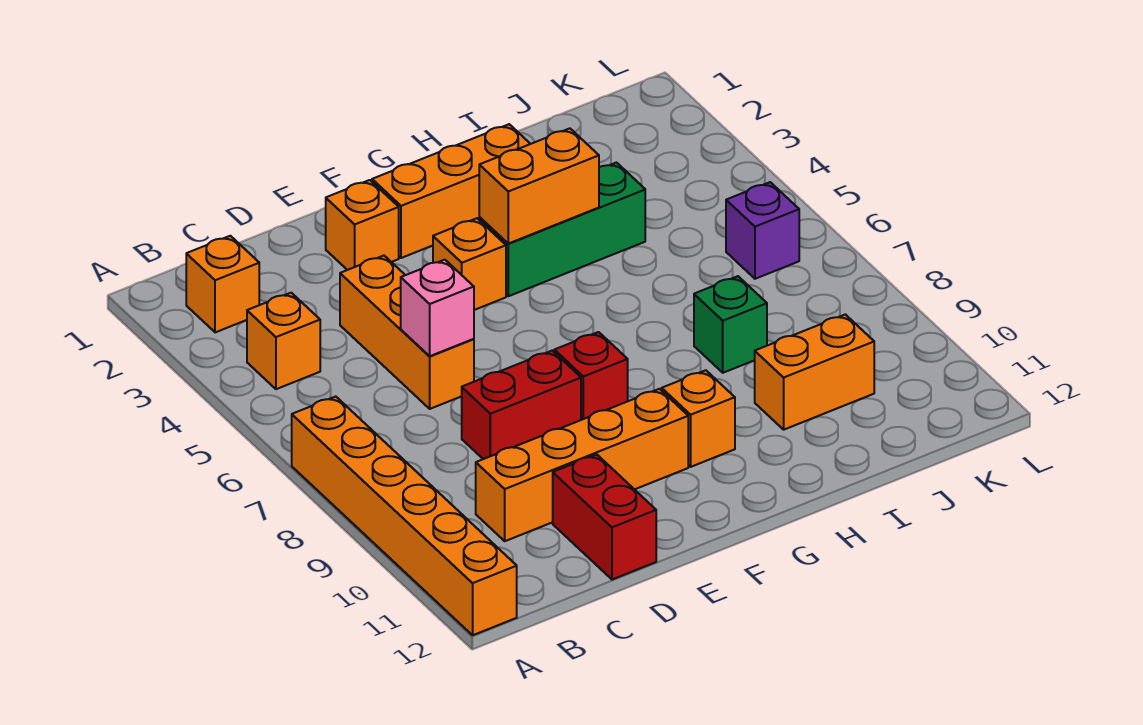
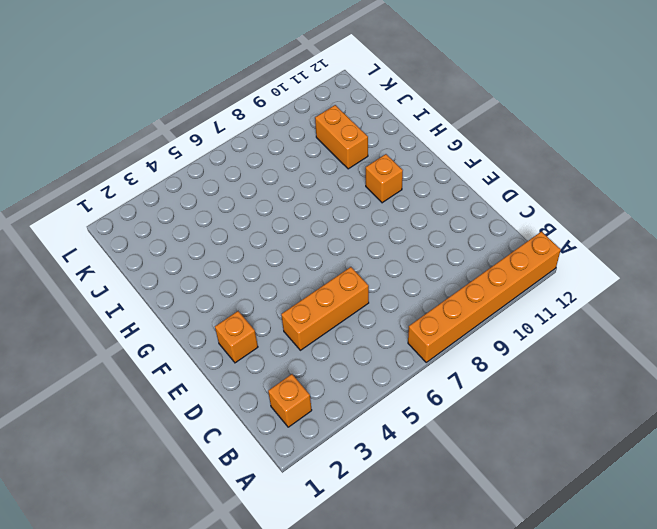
none -> orange brick B4 level 1
none -> orange brick C10:F10 level 1
none -> red brick D8:E8 level 1

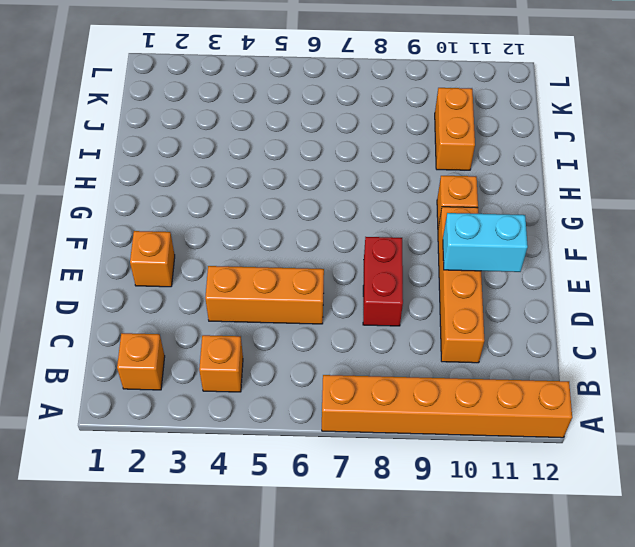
cyan brick E10:E11 level 2 -> none
none -> red brick D11:D12 level 1
none -> orange brick F2:H2 level 1
none -> orange brick F4 level 1

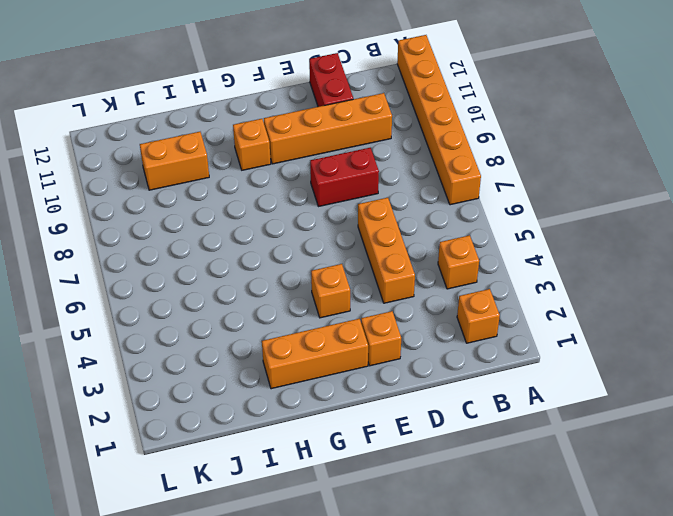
none -> red brick F8 level 1
none -> green brick G4:I4 level 1
none -> green brick I8 level 1

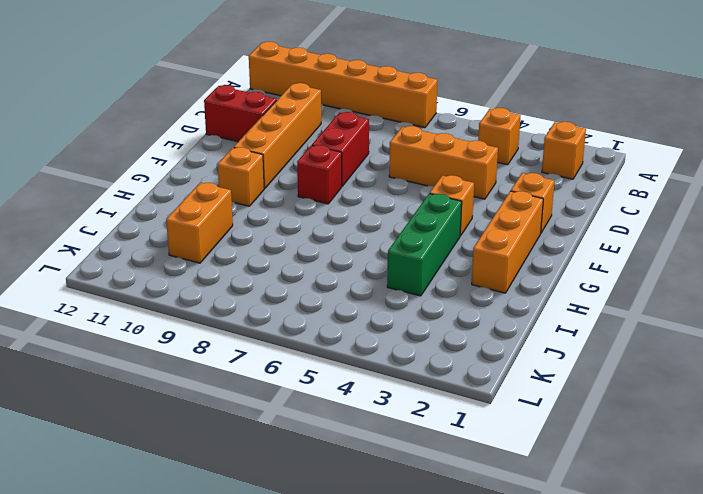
none -> green brick I8 level 1
none -> purple brick K6 level 1
none -> pink brick D6 level 2

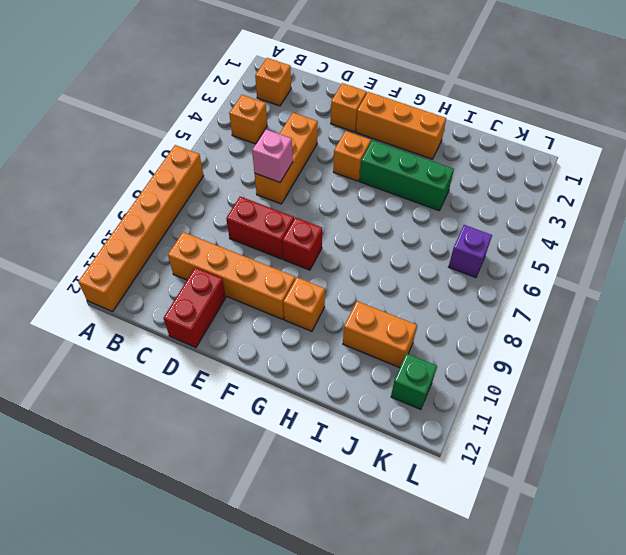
green brick K11 level 1 -> green brick I8 level 1
none -> orange brick G4:H4 level 2

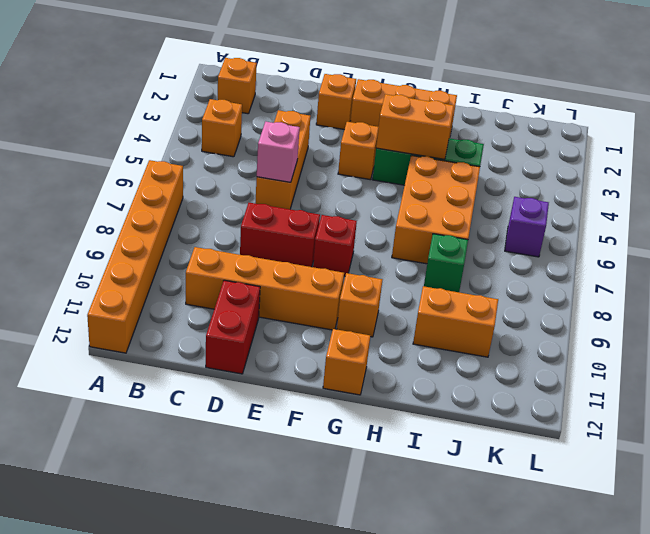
orange brick G12 level 1 -> none
orange brick H5:I7 level 1 -> none

